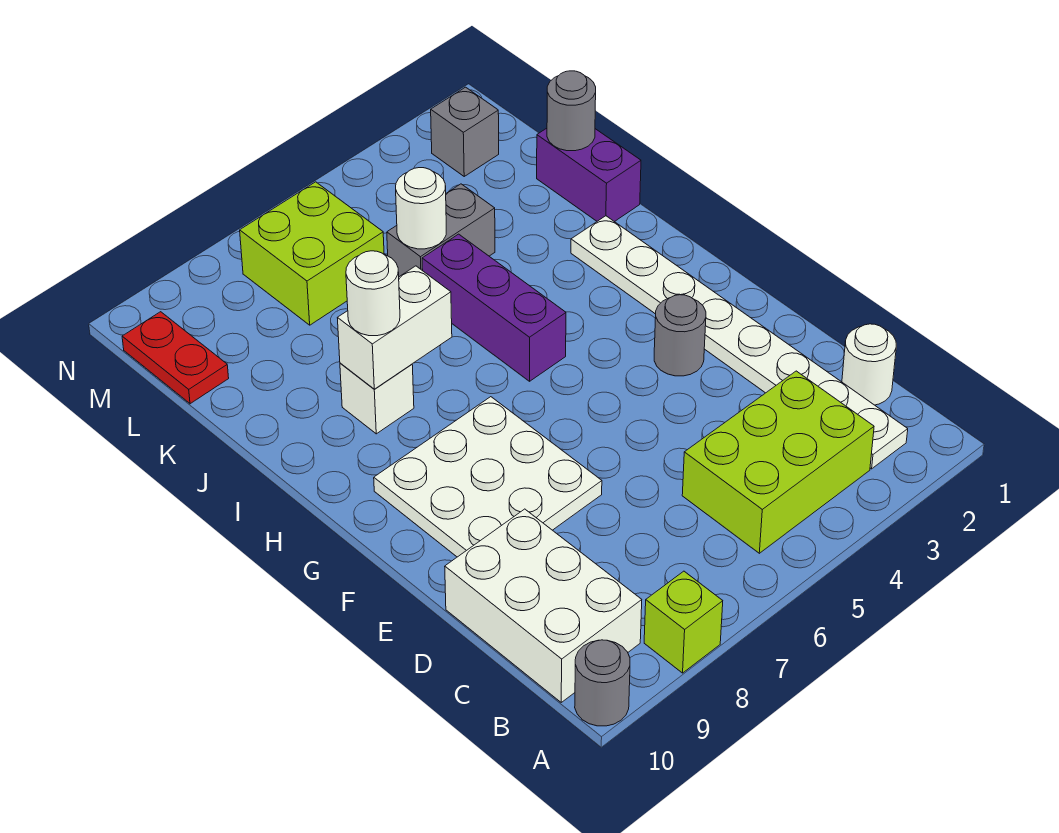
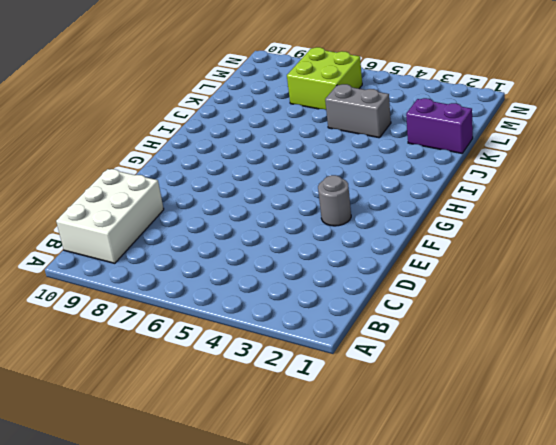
purple brick K1:K2 level 1 -> purple brick J1:K1 level 1
none -> lime brick A8 level 1
none -> grey round brick A10 level 1
none -> white plate B2:I2 level 1

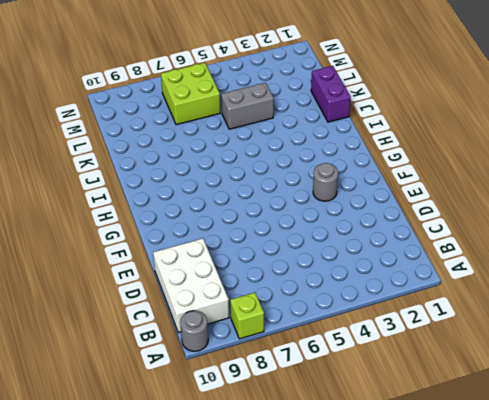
none -> white plate B2:I2 level 1
none -> lime brick B3:C5 level 1
none -> white round brick C1 level 1

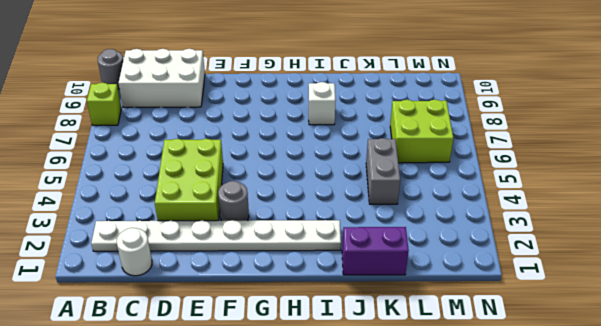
lime brick D3:E5 level 1 -> lime brick B3:C5 level 1
none -> white plate E7:G9 level 1
none -> purple brick H5:J5 level 1
none -> red plate L10:M10 level 1

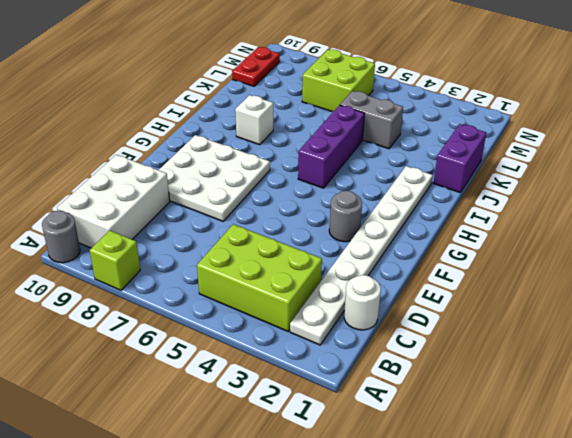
none -> grey brick M2 level 1
none -> white brick I7:I8 level 2
none -> grey round brick K1 level 2

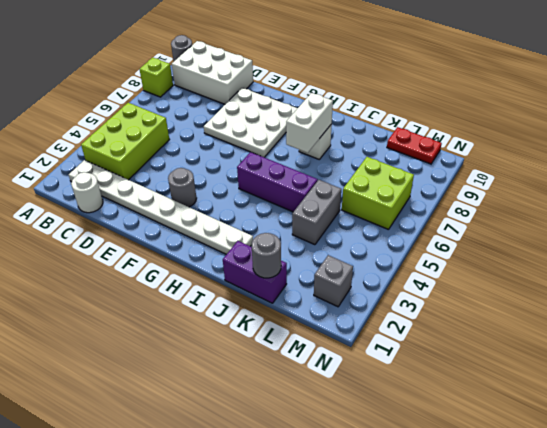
none -> white round brick K5 level 2
none -> white round brick I8 level 3

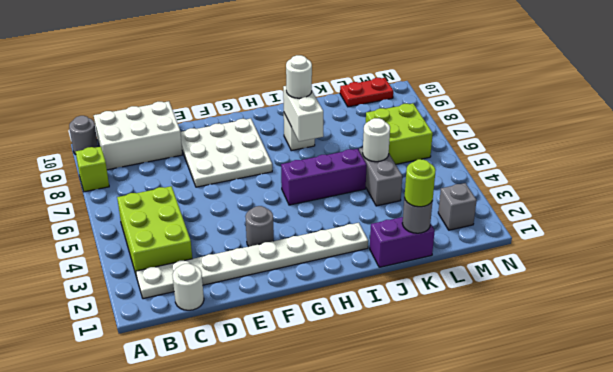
lime round brick K1 level 3 -> none

